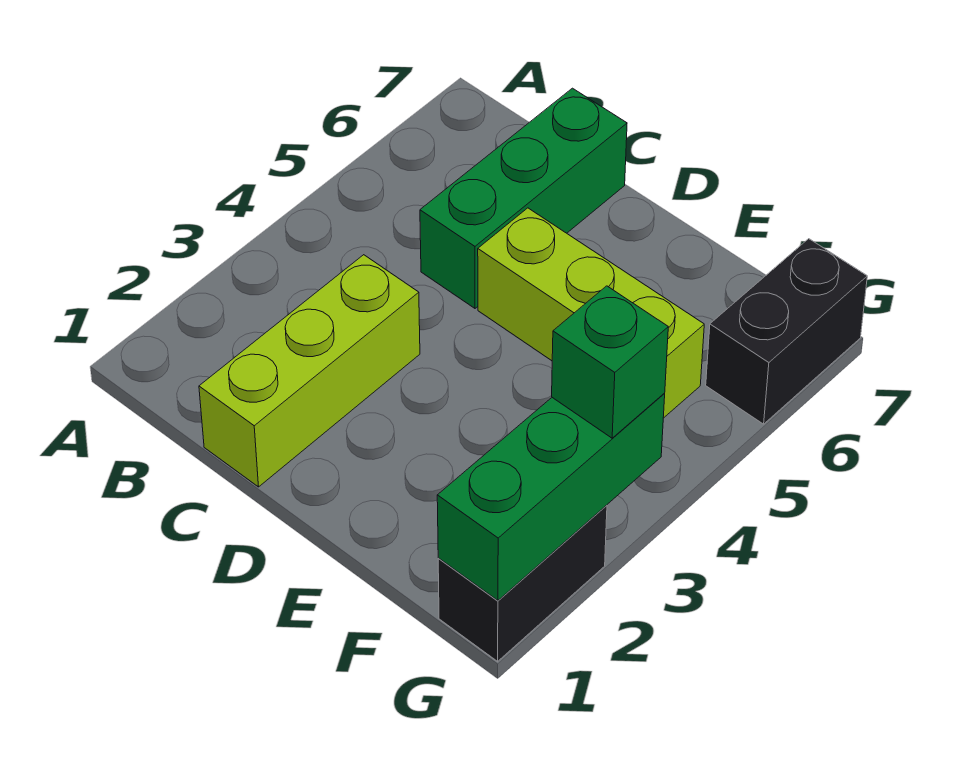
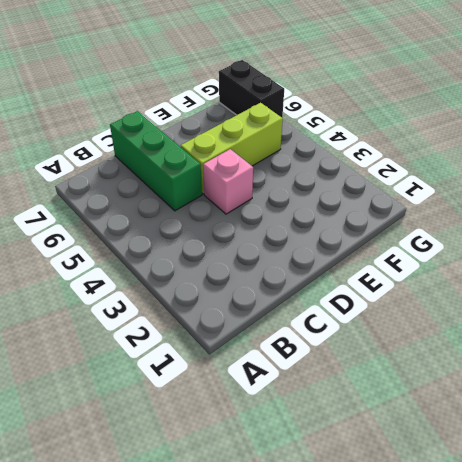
pink brick D4 level 1 -> none
none -> lime brick C1:C3 level 1
none -> black brick G1:G2 level 1

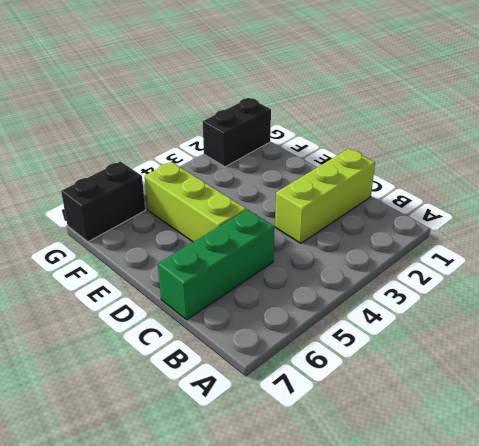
none -> green brick G1:G3 level 2
none -> green brick G3 level 3

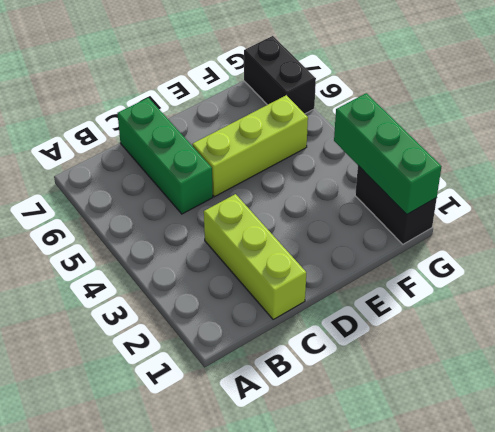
none -> green brick G3 level 3

